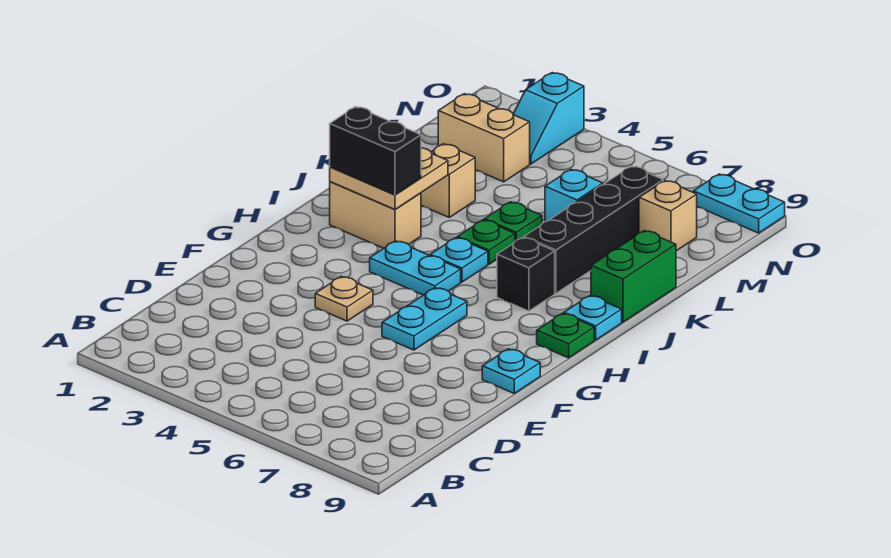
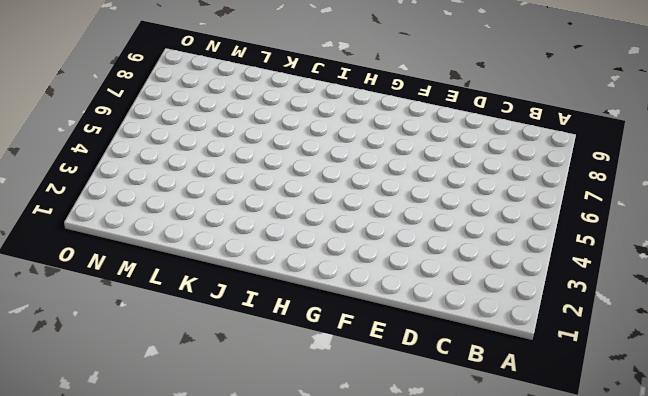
none -> tan plate F4 level 1
none -> cyan plate F6:G6 level 1
none -> cyan plate F9 level 1

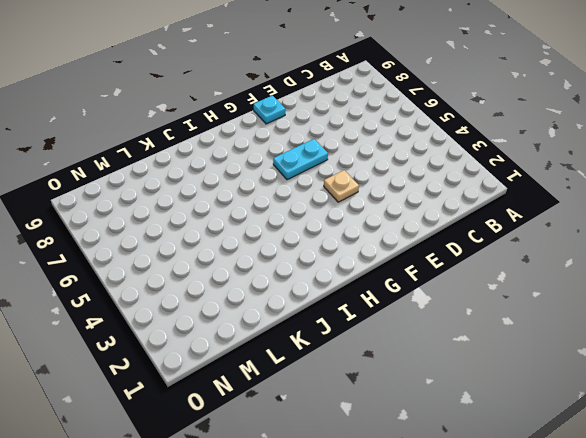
none -> cyan plate H4:H5 level 1
none -> green plate H9 level 1
none -> tan brick I2:I3 level 1

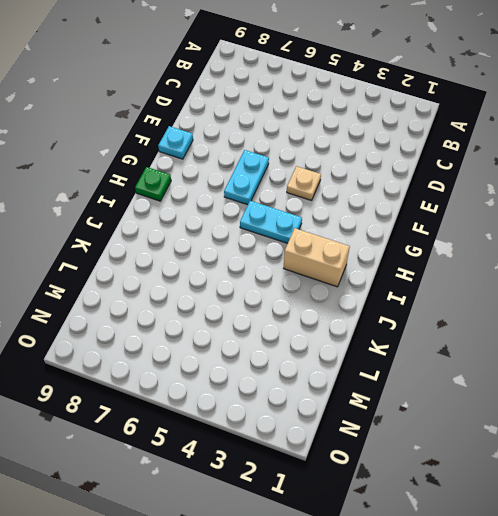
none -> cyan plate I5 level 1
none -> black brick I7 level 1
none -> cyan plate I9 level 1

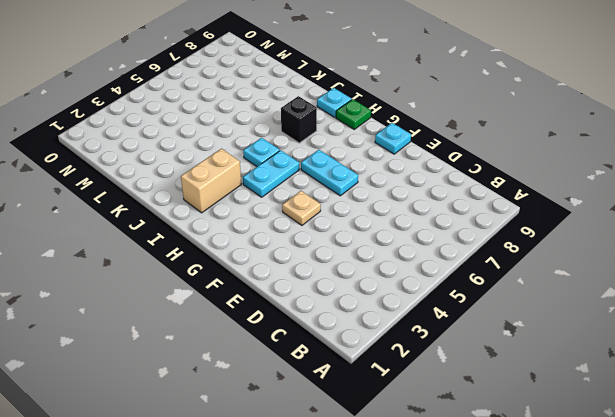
none -> green plate J5 level 1
none -> black brick J7:M7 level 1
none -> green brick J9:K9 level 1

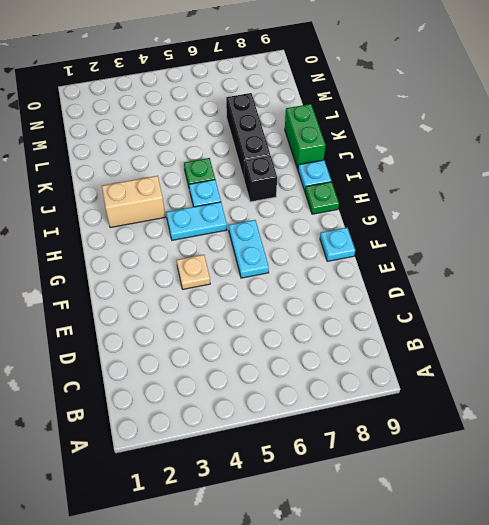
black brick J7:L7 level 1 -> black brick J7:M7 level 1
none -> tan brick K3 level 1
none -> green plate K5 level 1
none -> cyan brick L6 level 1

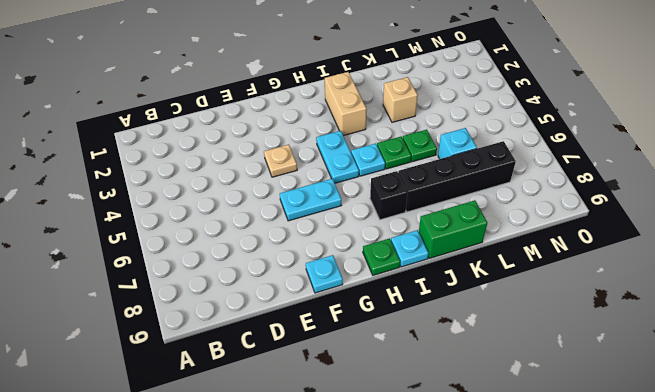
none -> tan brick M2:M3 level 1
none -> tan brick M8 level 1
none -> cyan slope N3:O3 level 1 top O

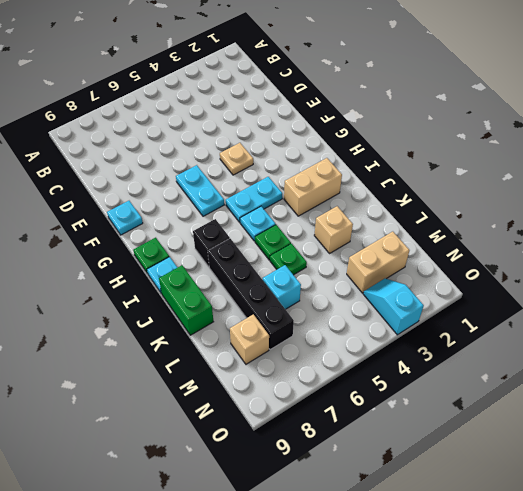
none -> cyan plate O8:O9 level 1
none -> tan plate I2:J3 level 2
none -> black brick I2:I3 level 3

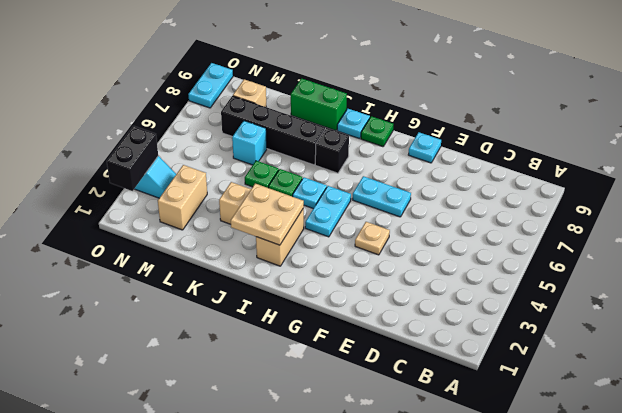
black brick O2:O3 level 2 -> black brick I2:I3 level 3

